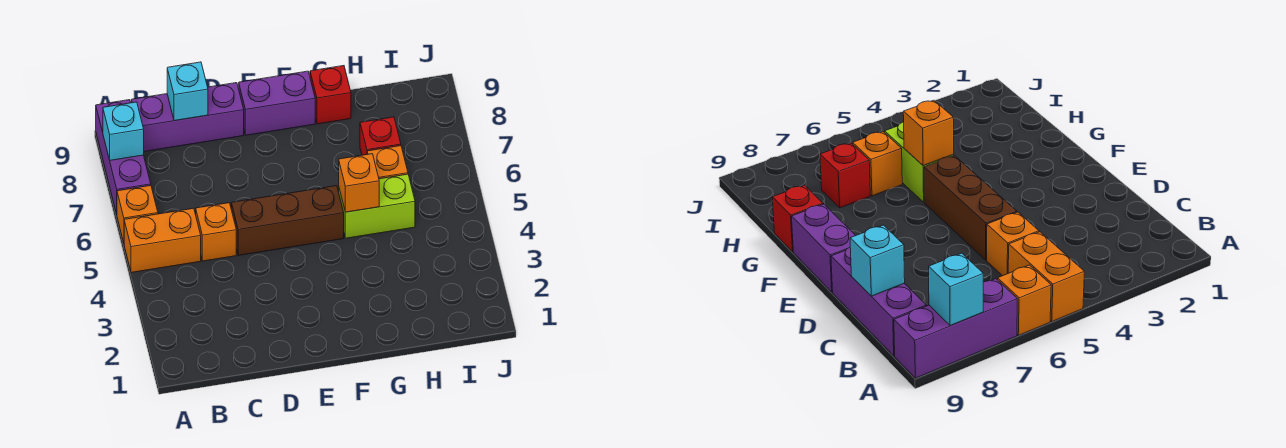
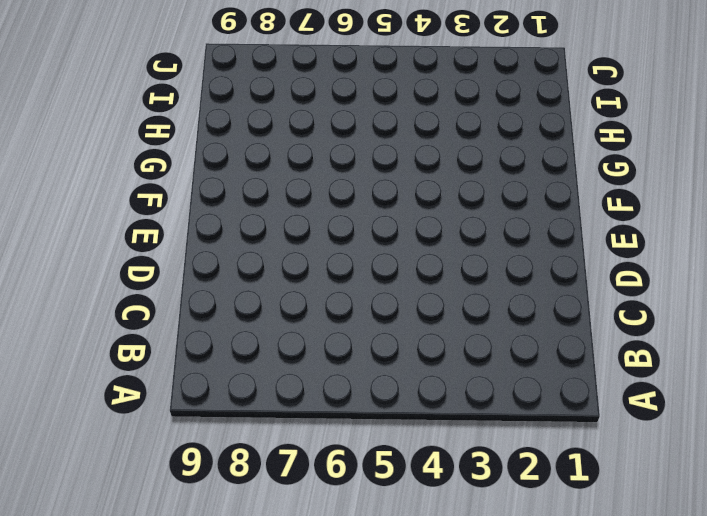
none -> orange brick A5:B5 level 1
none -> orange brick A6 level 1
none -> purple brick A7:A9 level 1

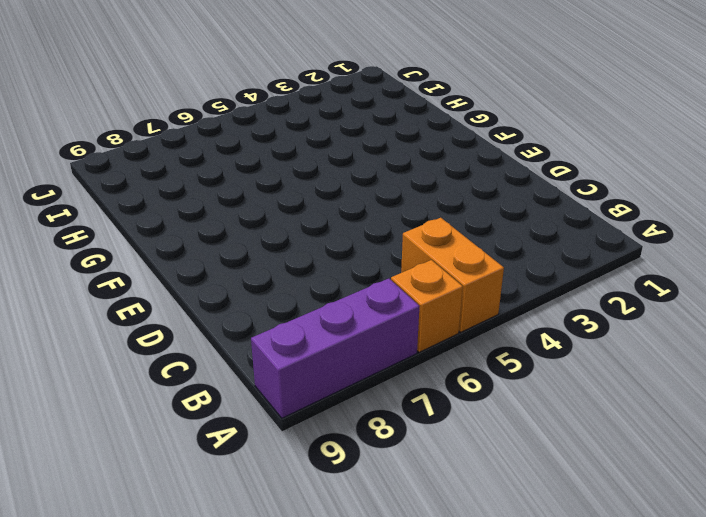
none -> purple brick B9:D9 level 1
none -> orange brick C5 level 1
none -> brown brick D5:F5 level 1

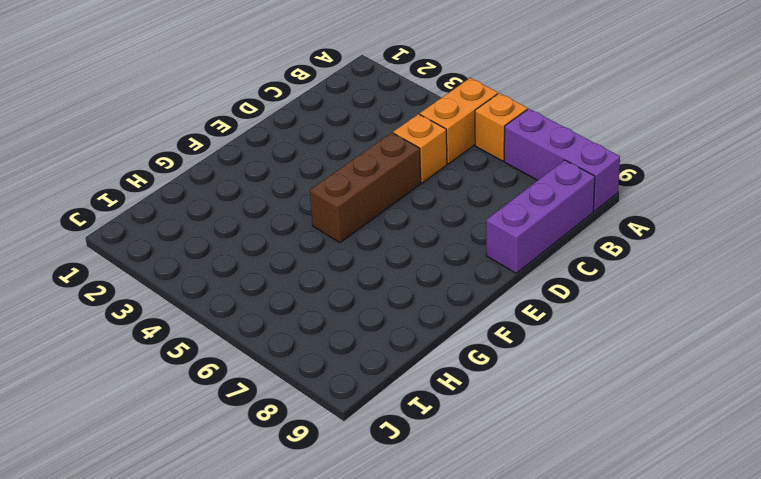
none -> purple brick E9:F9 level 1
none -> lime brick G5:H5 level 1
none -> red brick G9 level 1

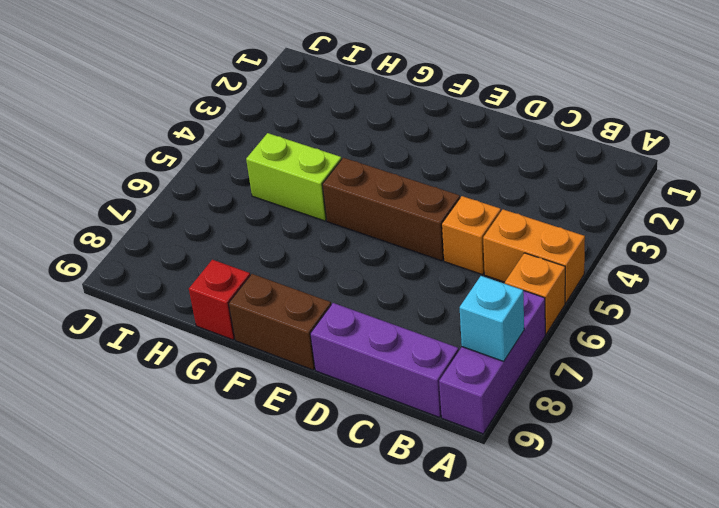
brown brick E9:F9 level 1 -> purple brick E9:F9 level 1
none -> orange brick H6 level 1
none -> red brick H7 level 1
none -> cyan brick C9 level 2

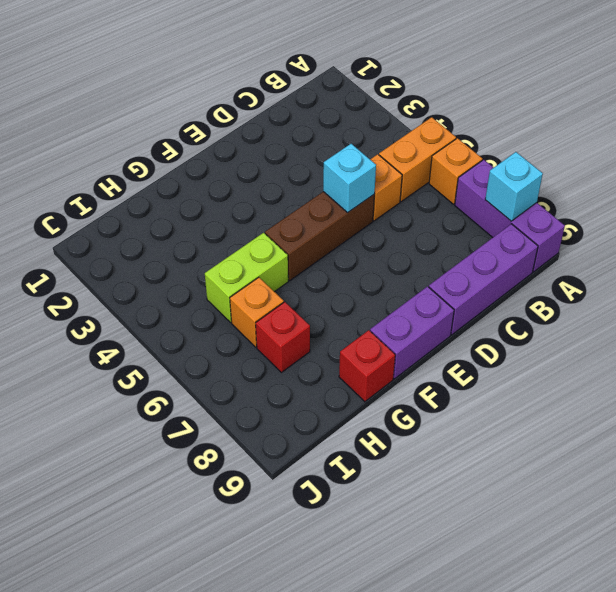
cyan brick D5 level 2 -> cyan brick C9 level 2
none -> orange brick G5 level 2

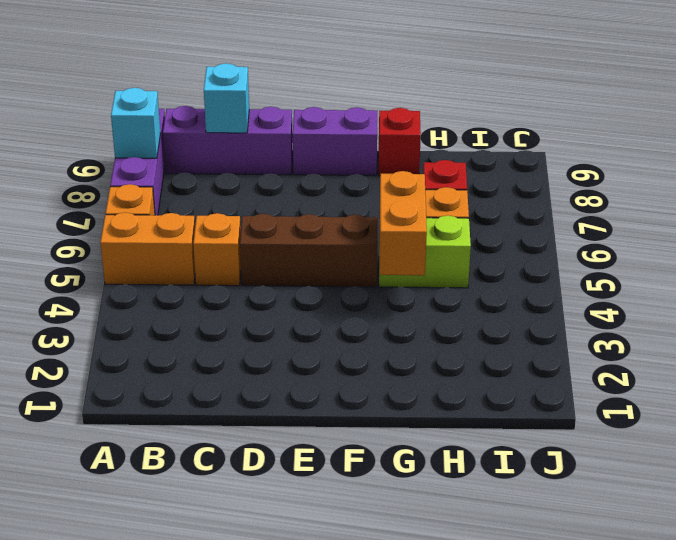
orange brick G4:G5 level 2 -> orange brick G5 level 2

